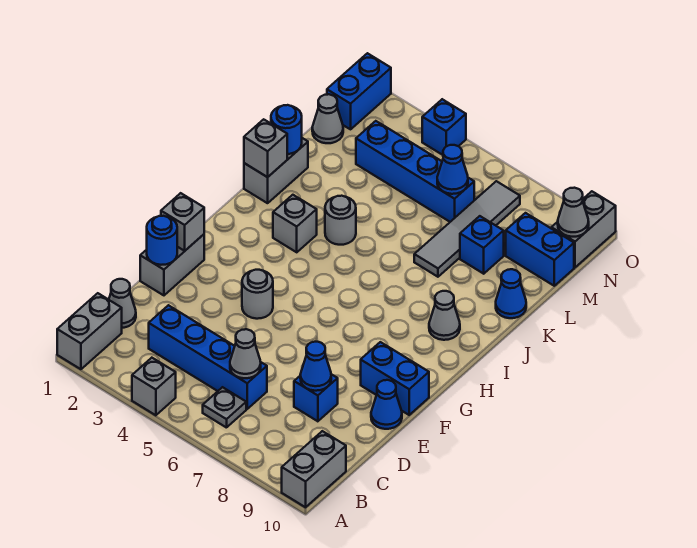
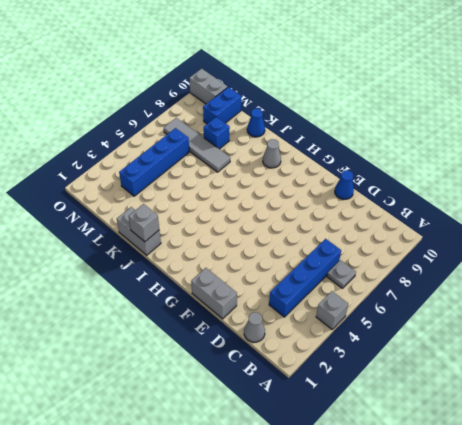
none -> grey brick A1:B1 level 1
none -> grey brick A10:B10 level 1
none -> blue brick D8 level 1
none -> grey round brick F4 level 1

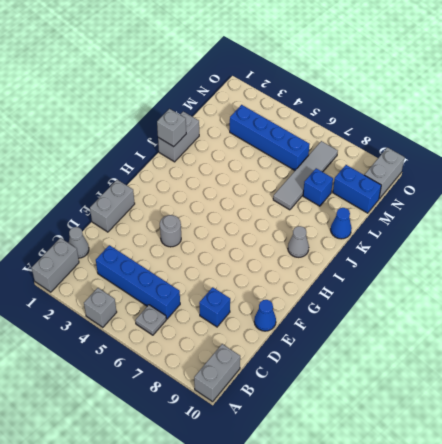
none -> blue brick F9:F10 level 1
none -> grey brick I3 level 1
none -> grey round brick J4 level 1
none -> grey cone M1 level 1

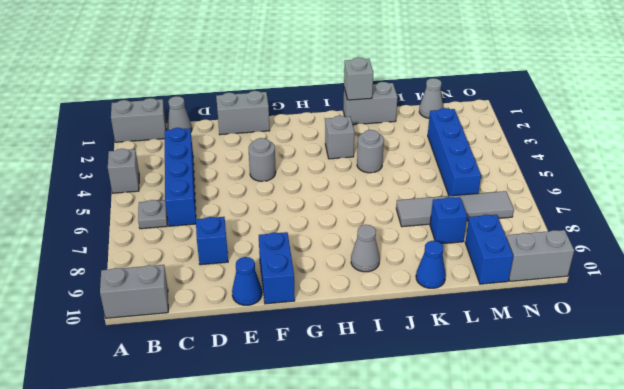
none -> blue brick N1:O1 level 1
none -> blue brick O4 level 1
none -> grey cone C6 level 2
none -> blue cone D8 level 2

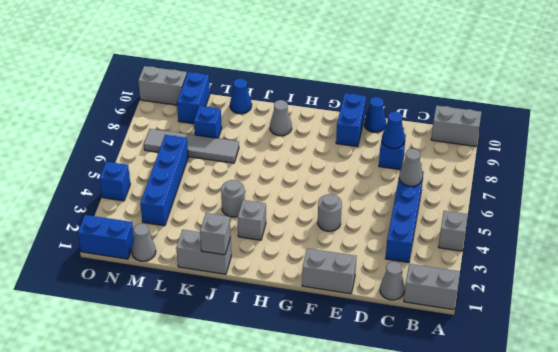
none -> grey plate B6 level 1
none -> blue round brick E1 level 2
none -> grey brick F1 level 2
none -> blue round brick K1 level 2

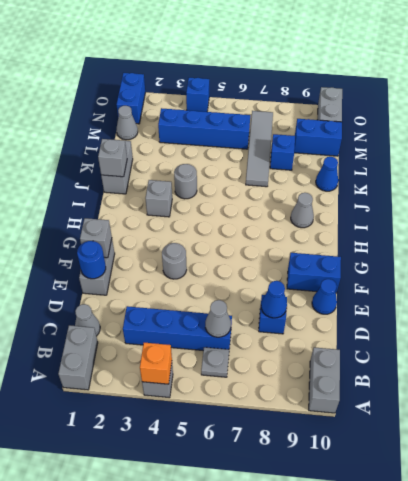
orange brick A4 level 2 -> none
none -> blue round brick K1 level 2
none -> blue cone M6 level 2
none -> grey cone N10 level 2

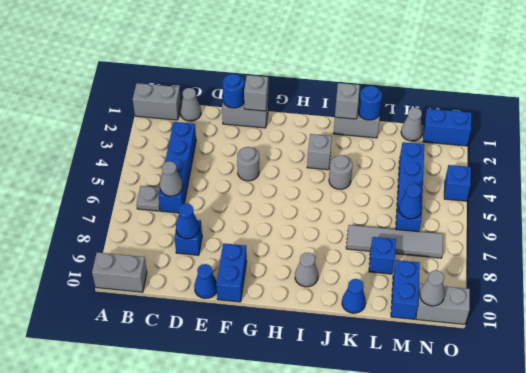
none -> grey brick A4 level 1

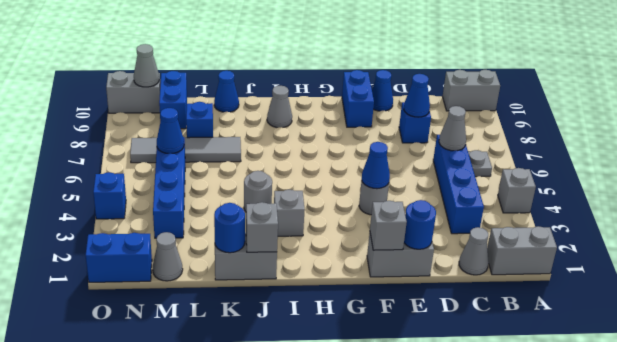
blue cone F4 level 2 -> none

